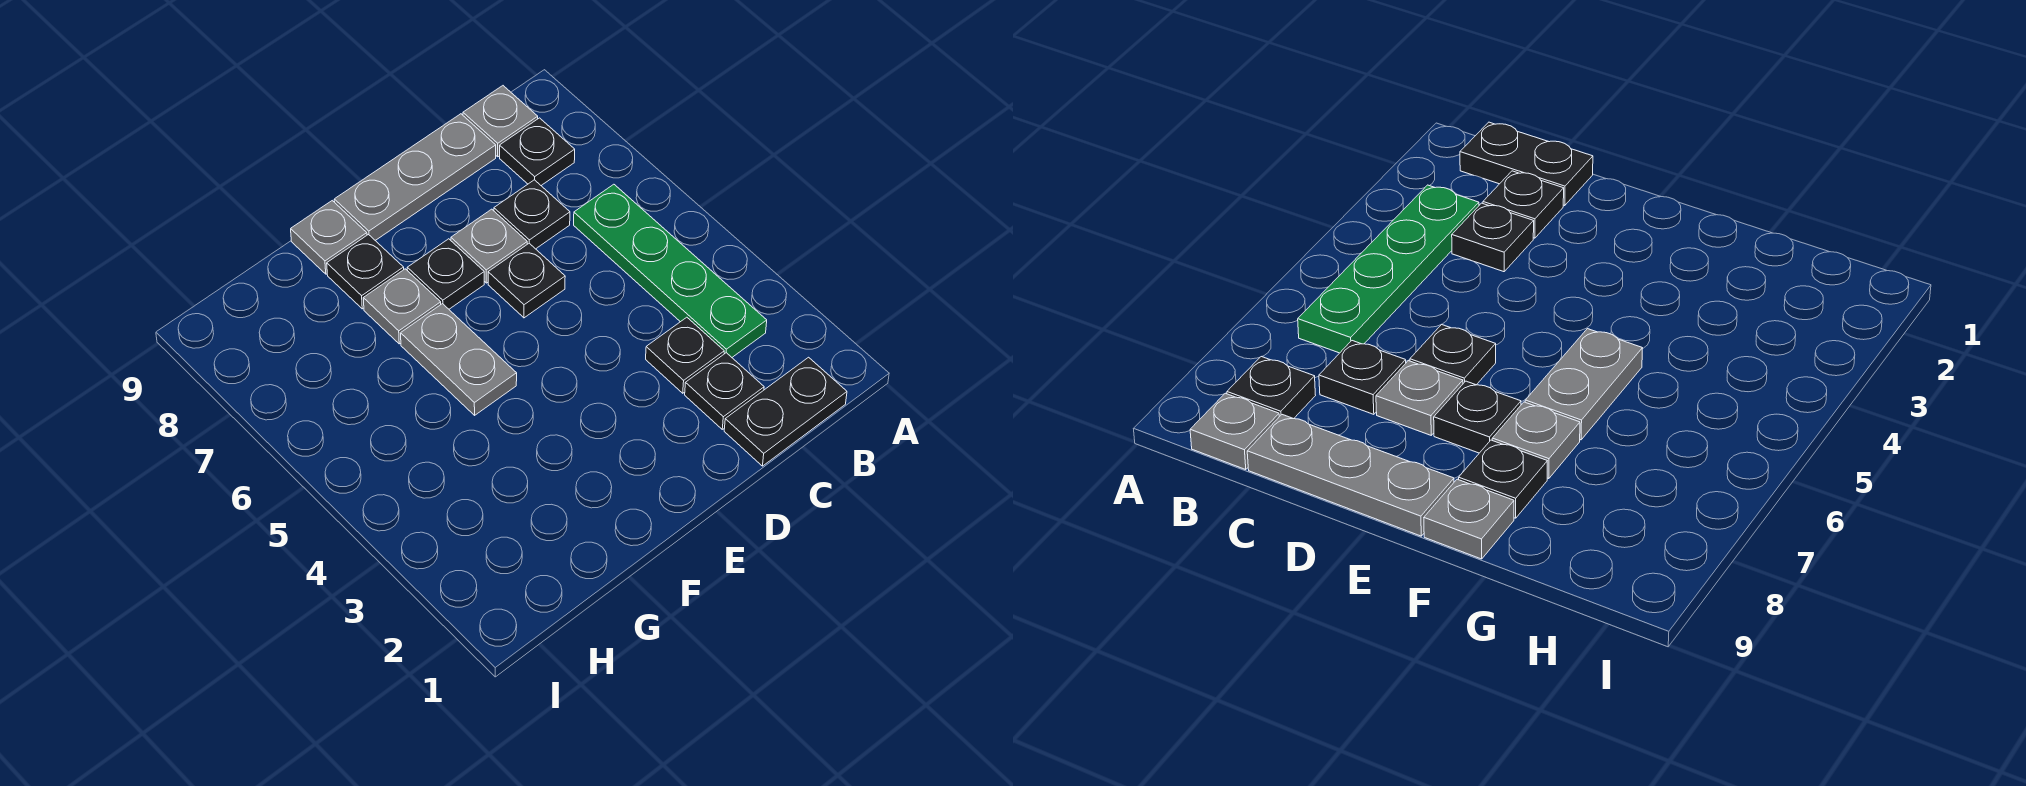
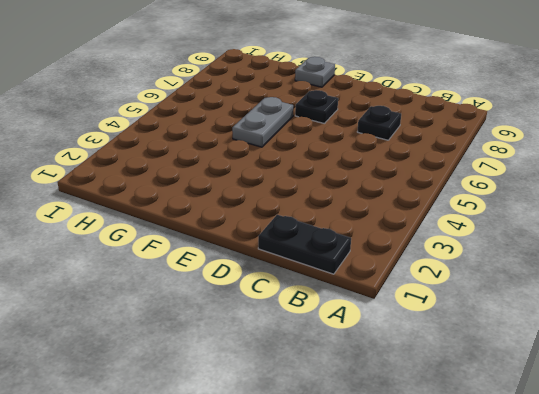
none -> green plate B3:B6 level 1
none -> black plate B8 level 1
none -> grey plate B9 level 1

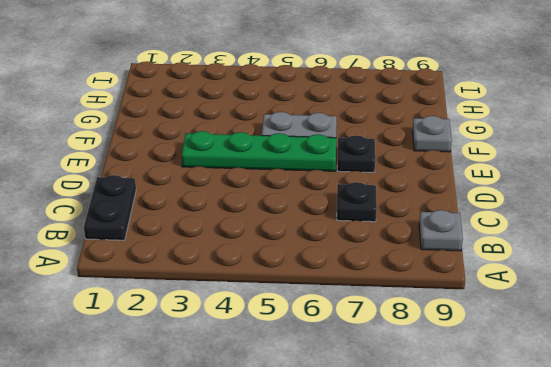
green plate E3:E6 level 1 -> green plate B3:B6 level 1
none -> black plate B8 level 1
none -> black plate C2 level 1
none -> black plate C3 level 1

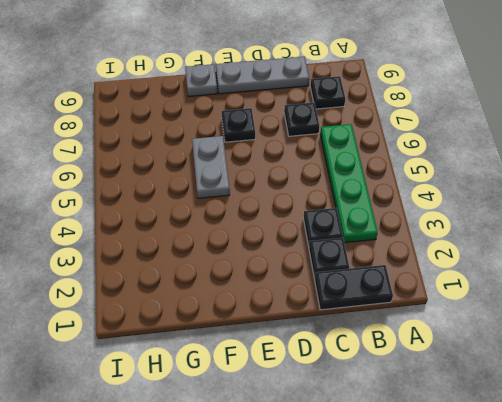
none -> grey plate B9 level 1
none -> black plate D6 level 1
none -> grey plate D7 level 1

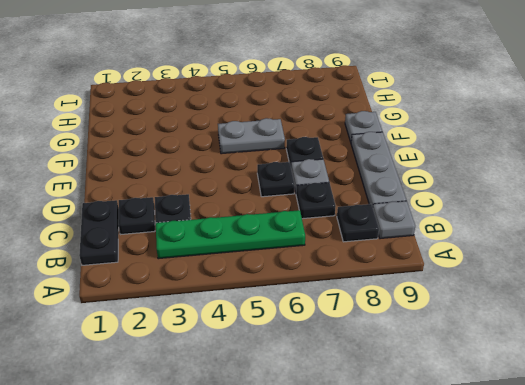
none -> grey plate F7 level 1
none -> black plate F8 level 1

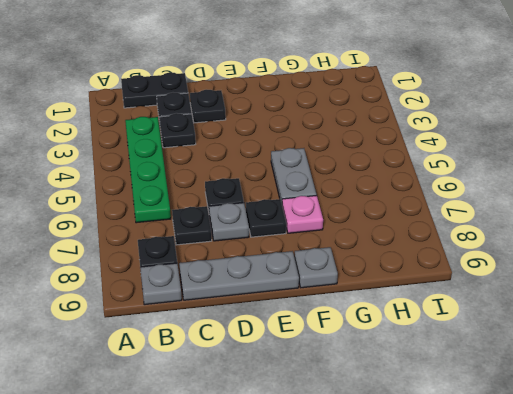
black plate D2 level 1 -> black plate F8 level 1
pink plate F7 level 1 -> grey plate F7 level 1

